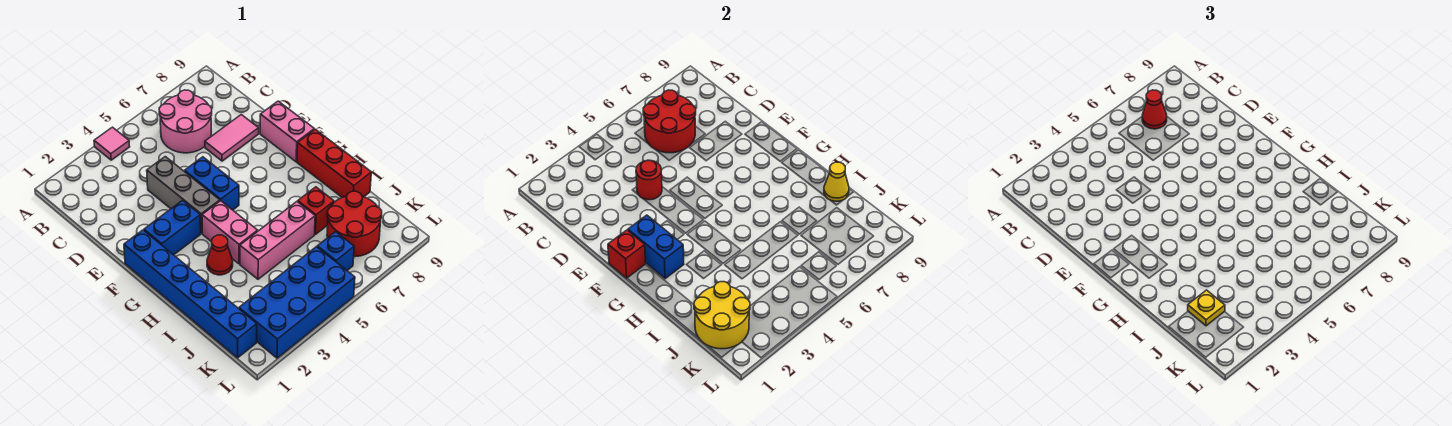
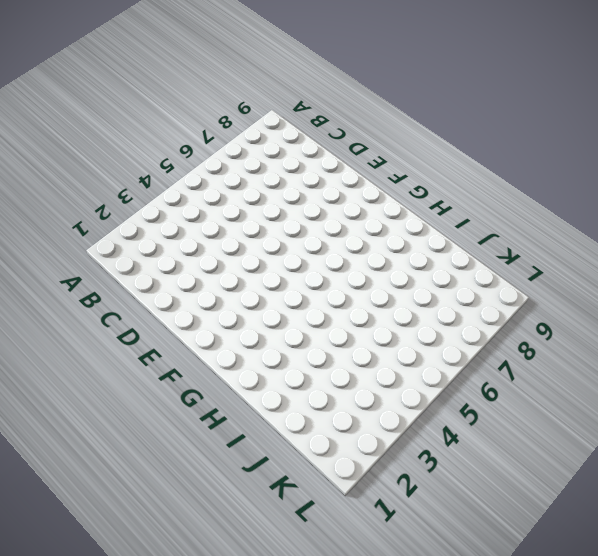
none -> pink tile A4 level 1
none -> pink round brick B6:C7 level 1
none -> grey brick D4:F4 level 1

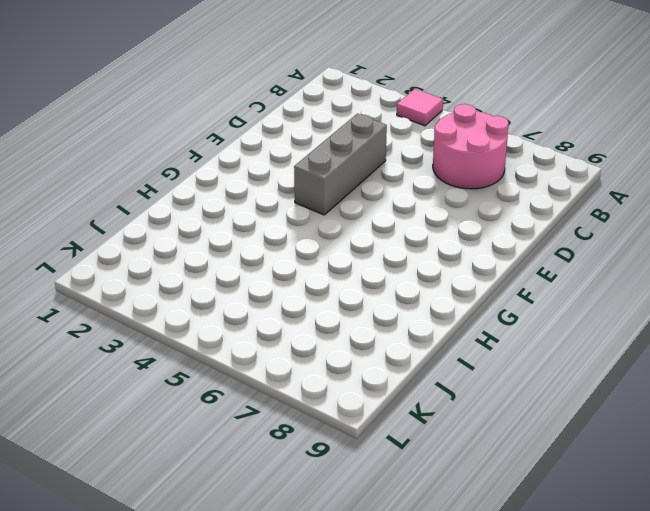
none -> pink tile D7:D8 level 1
none -> blue brick E5:F5 level 1
none -> pink brick E9:F9 level 1

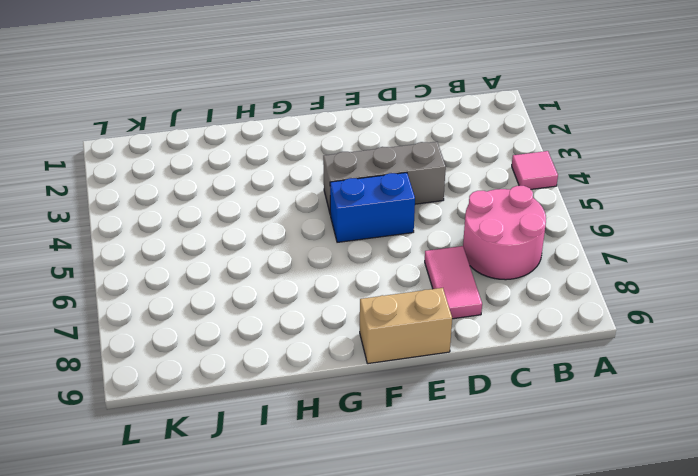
tan brick E9:F9 level 1 -> pink brick E9:F9 level 1
none -> blue brick F1:K1 level 1
none -> blue brick F2:F3 level 1
none -> pink brick G4:H4 level 1

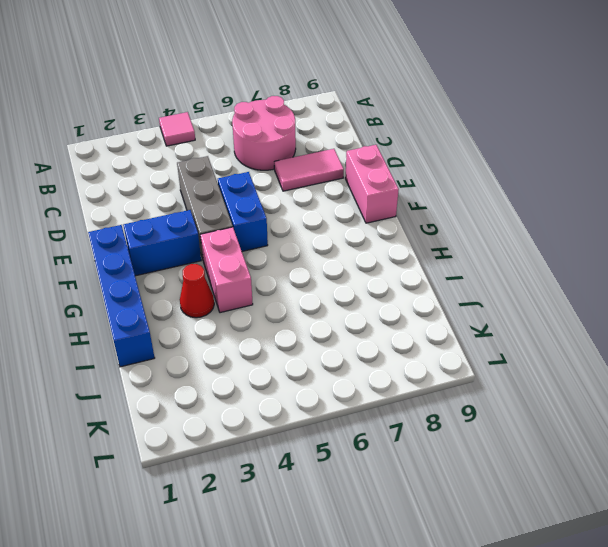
blue brick F1:I1 level 1 -> blue brick F1:K1 level 1
none -> red brick G9:I9 level 1
none -> pink brick I4:I6 level 1
none -> red brick I7 level 1

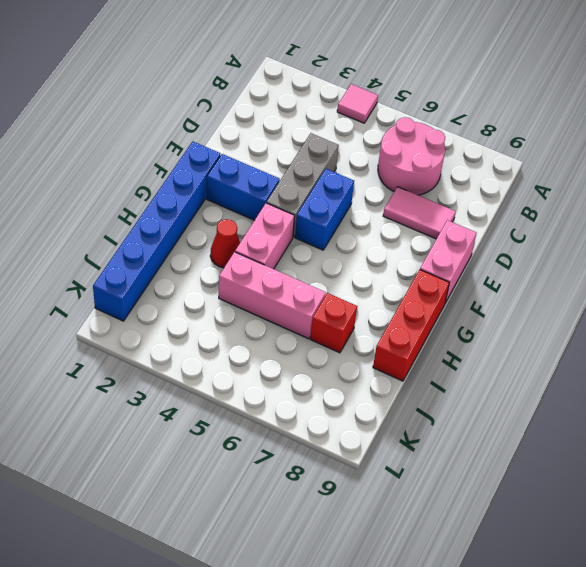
none -> red round brick J7:K8 level 1
none -> blue brick K2:L5 level 1
none -> blue brick K6 level 1

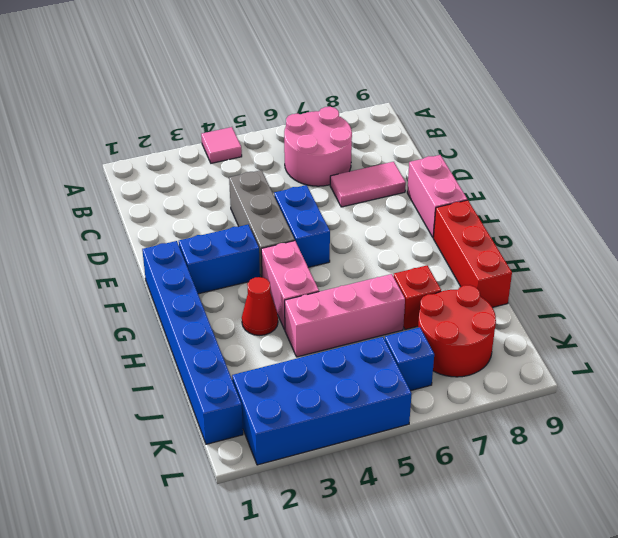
none -> red round brick B6:C7 level 2
none -> red round brick D4 level 2
none -> red brick F1 level 2

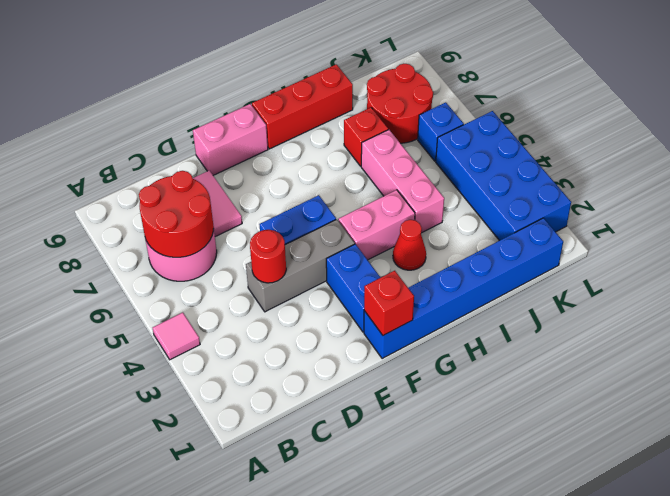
none -> blue brick F2:G2 level 2
none -> yellow cone I9 level 2
none -> yellow round brick J1:K2 level 2

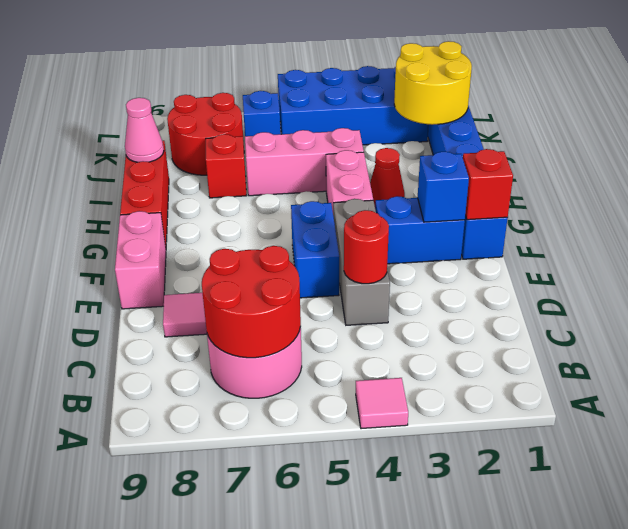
blue brick F2 level 2 -> blue brick F2:G2 level 2
pink cone I9 level 2 -> yellow cone I9 level 2
none -> red cone B7 level 3
none -> yellow plate J2 level 3

